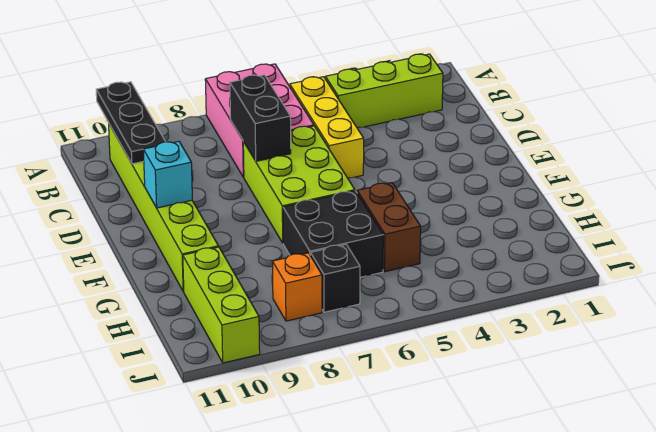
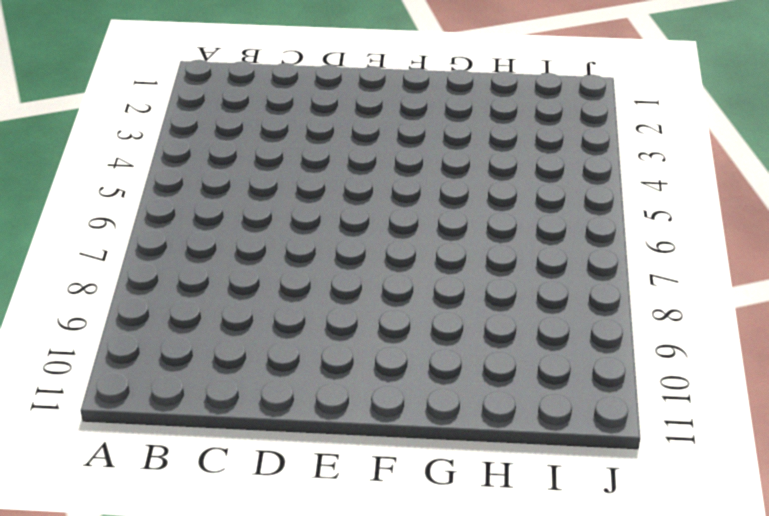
none -> pink brick A6:C7 level 1
none -> lime brick B2:B4 level 1
none -> yellow brick B5:D5 level 1

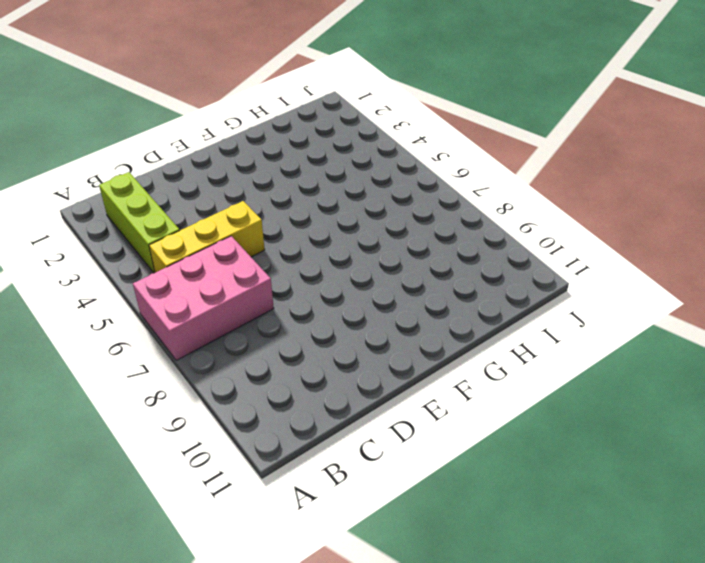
none -> lime brick B10:G10 level 1
none -> lime brick D6:F7 level 1
none -> brown brick G5:H5 level 1

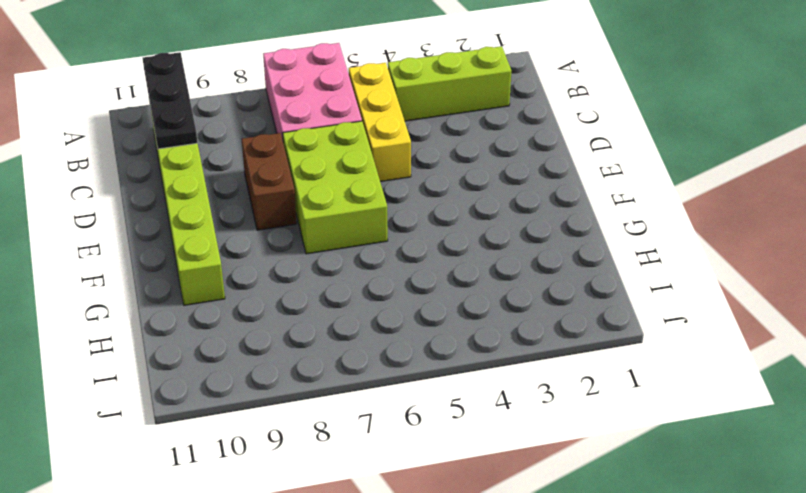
brown brick D8:E8 level 1 -> brown brick G5:H5 level 1
none -> black brick G6:H7 level 1
none -> lime brick H10:J10 level 1
none -> black brick I7 level 1

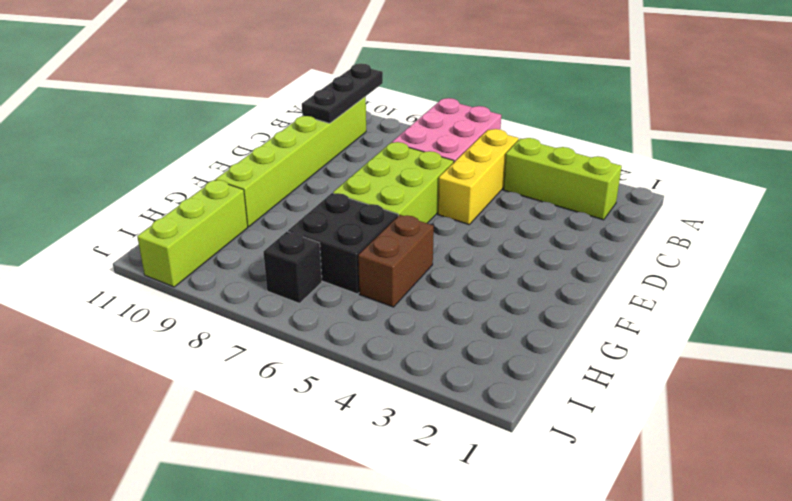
none -> orange brick I8 level 1
none -> black brick C7:D7 level 2
none -> cyan brick E10 level 2

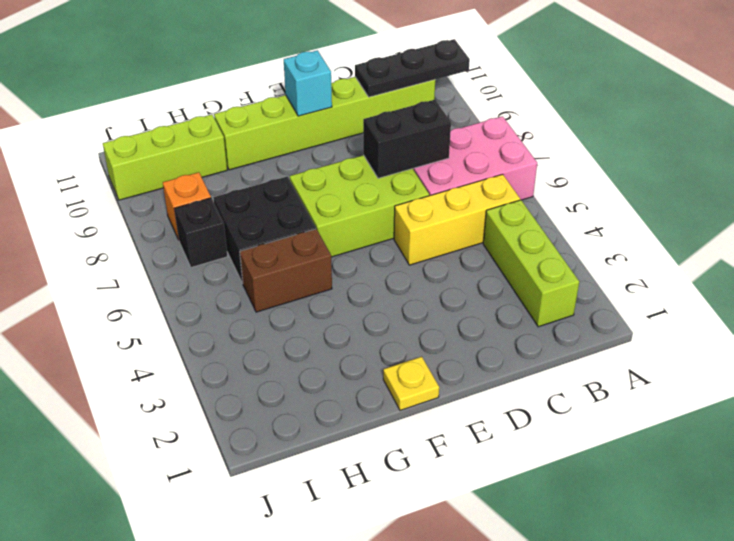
yellow plate F1 level 1 -> none

